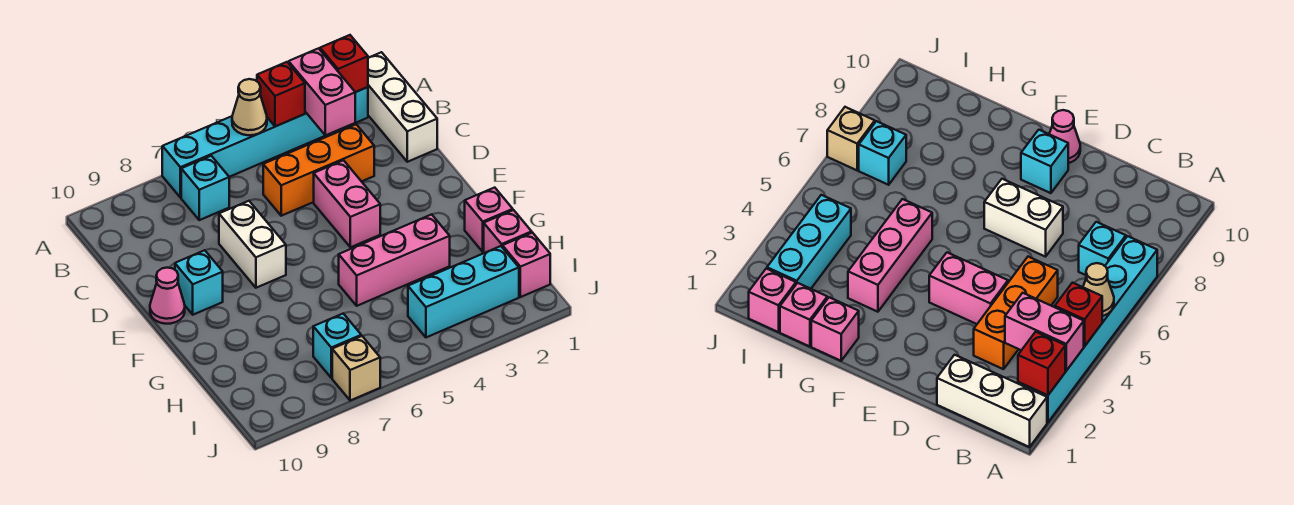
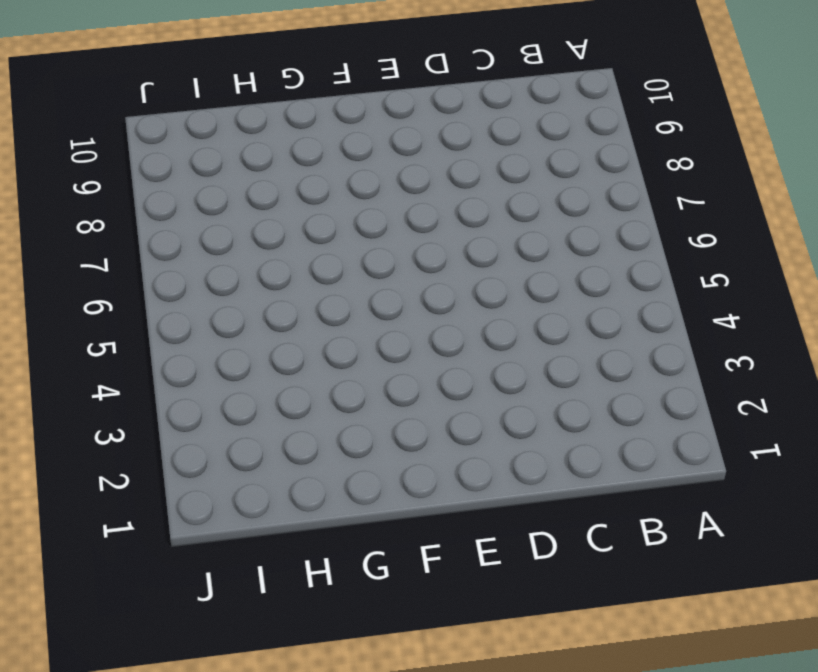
none -> white brick A1:C1 level 1
none -> cyan brick A2:A7 level 1
none -> cyan brick B7 level 1

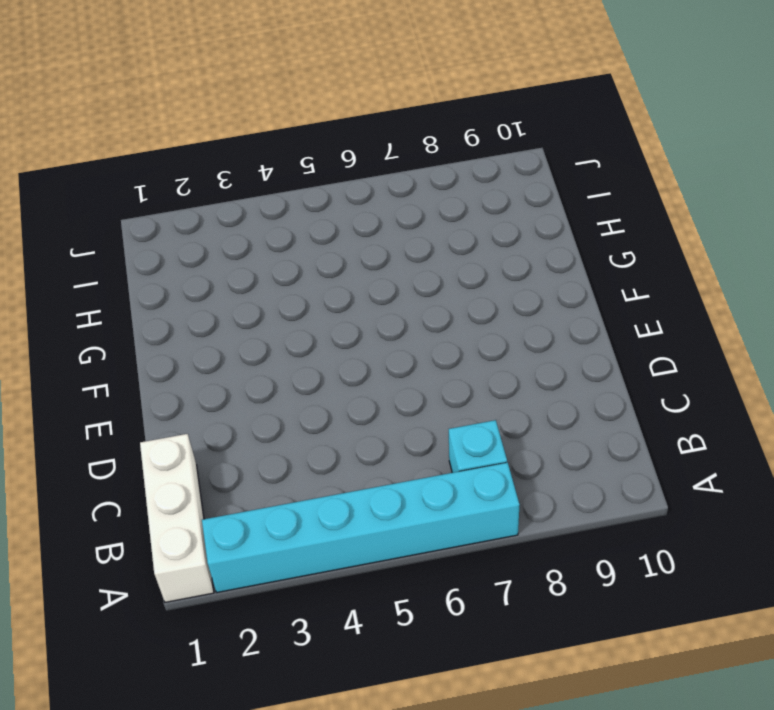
none -> orange brick C3:C5 level 1
none -> pink brick D4:E4 level 1
none -> white brick D7:E7 level 1

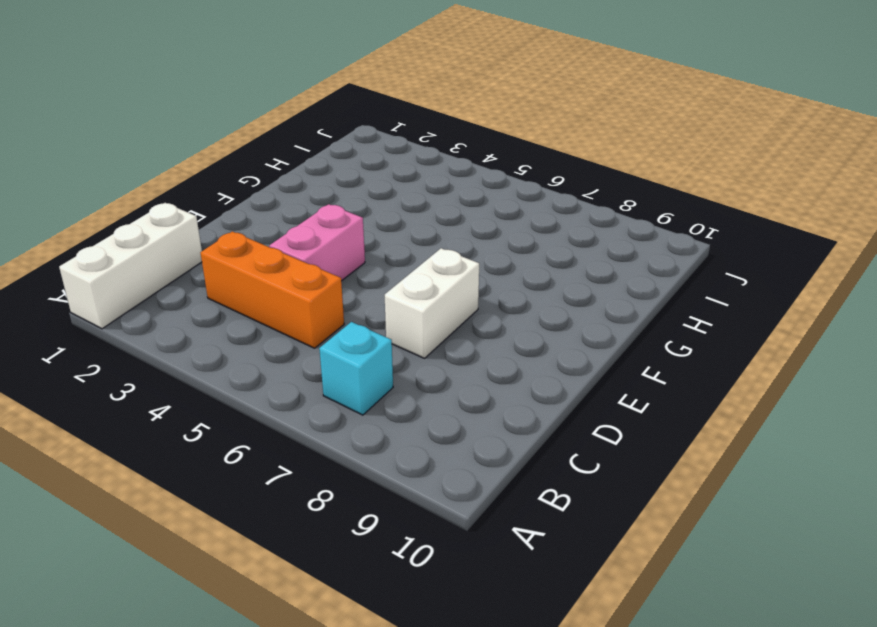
none -> cyan brick A2:A7 level 1
none -> cyan brick E9 level 1
none -> pink cone E10 level 1

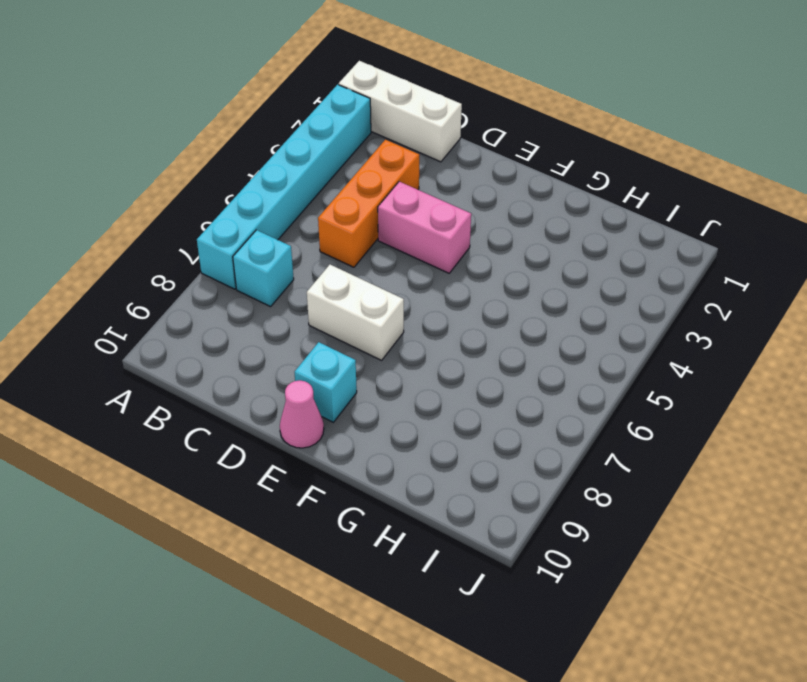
none -> pink brick G1 level 1
none -> pink brick G3:G5 level 1
none -> pink brick H1 level 1

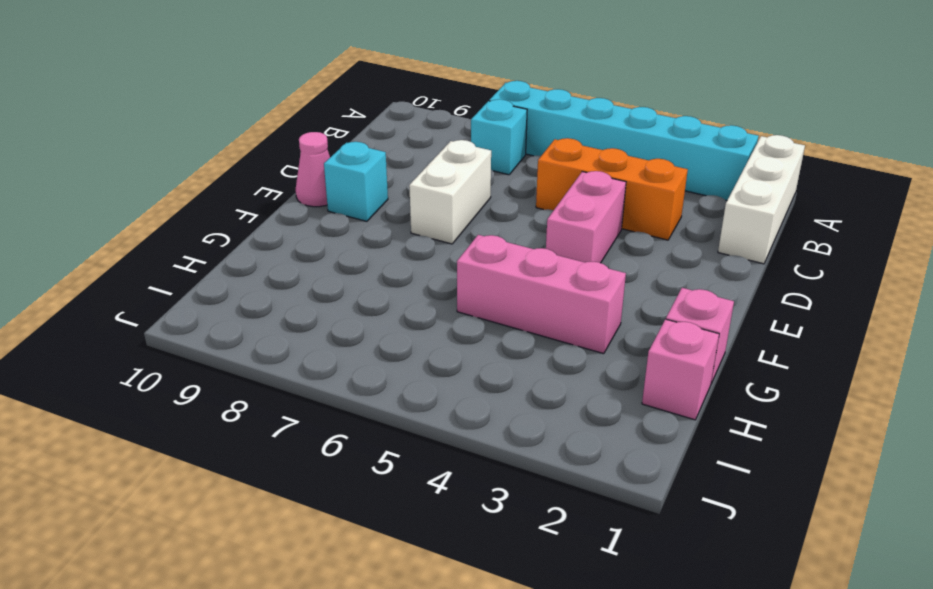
none -> pink brick I1 level 1
none -> cyan brick I2:I4 level 1
none -> cyan brick I7 level 1

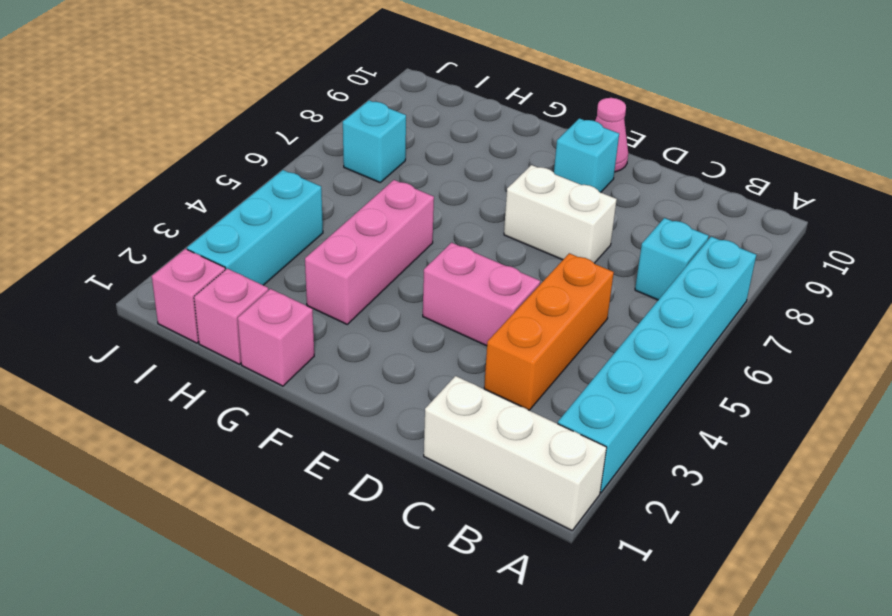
none -> tan brick J7 level 1
none -> red brick A2 level 2
none -> pink brick A3:B3 level 2

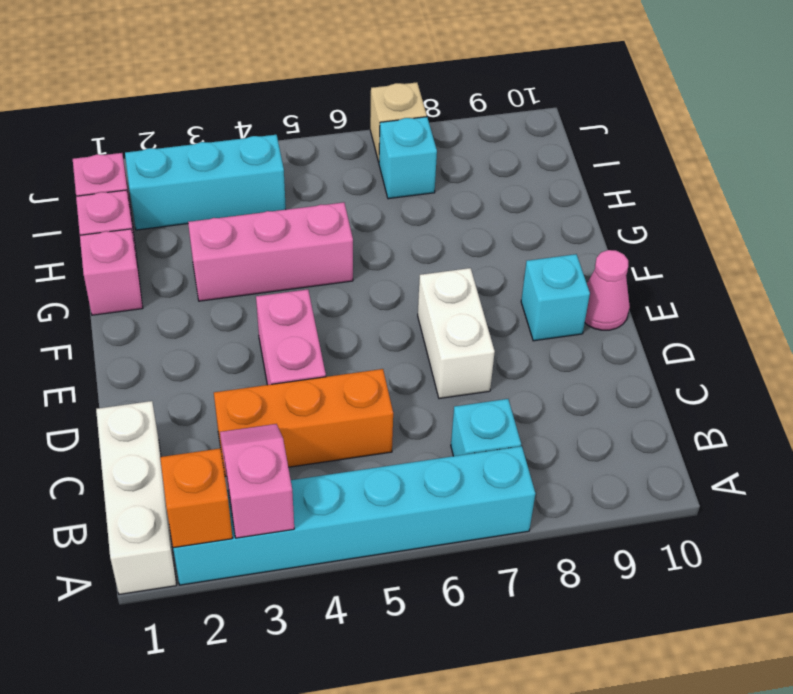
orange brick A2 level 2 -> red brick A2 level 2
pink slope A3:B3 level 2 top A -> pink brick A3:B3 level 2
none -> red brick A4 level 2
none -> tan cone A5 level 2

